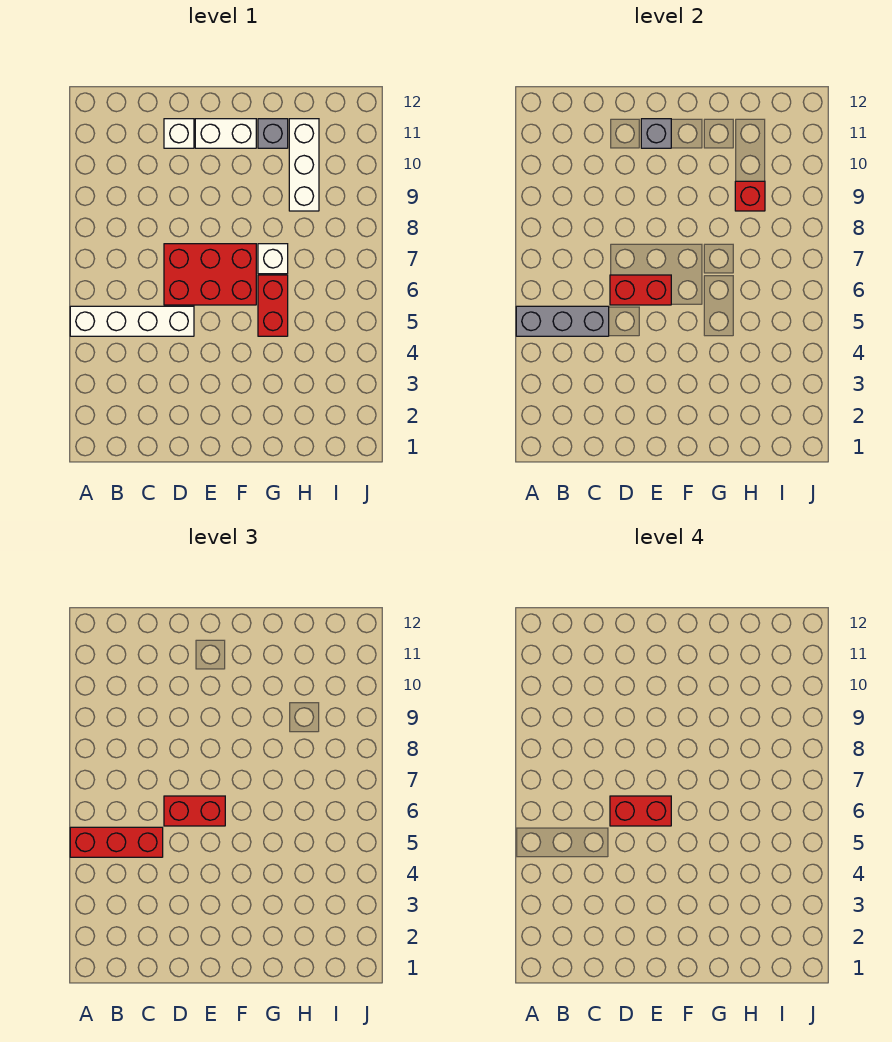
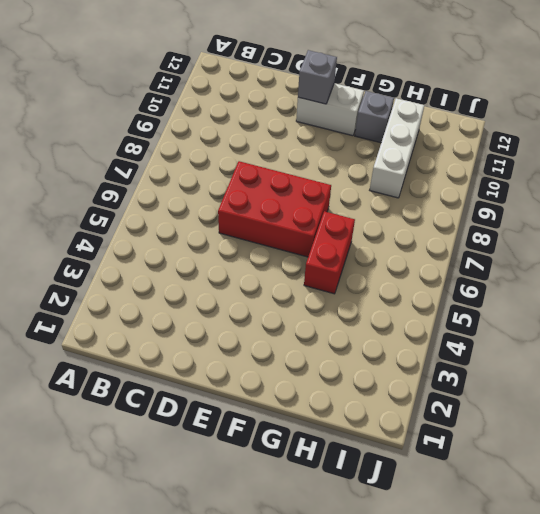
none -> white brick A5:D5 level 1
none -> white brick D11 level 1
none -> white brick G7 level 1

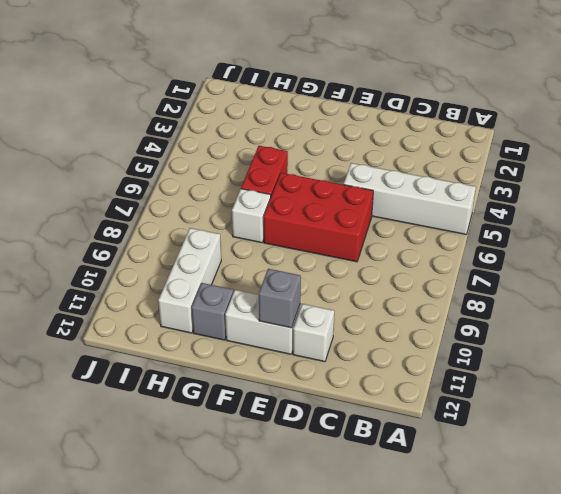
none -> grey brick A5:C5 level 2
none -> red brick D6:E6 level 2
none -> red brick H9 level 2

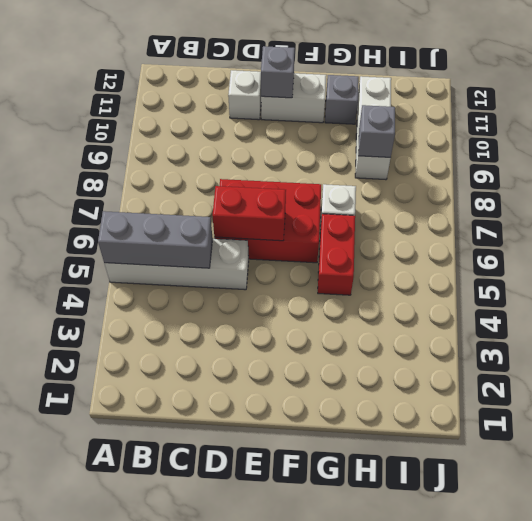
grey brick H9 level 2 -> red brick H9 level 2
none -> red brick A5:C5 level 3
none -> red brick D6:E6 level 3
none -> red brick D6:E6 level 4

